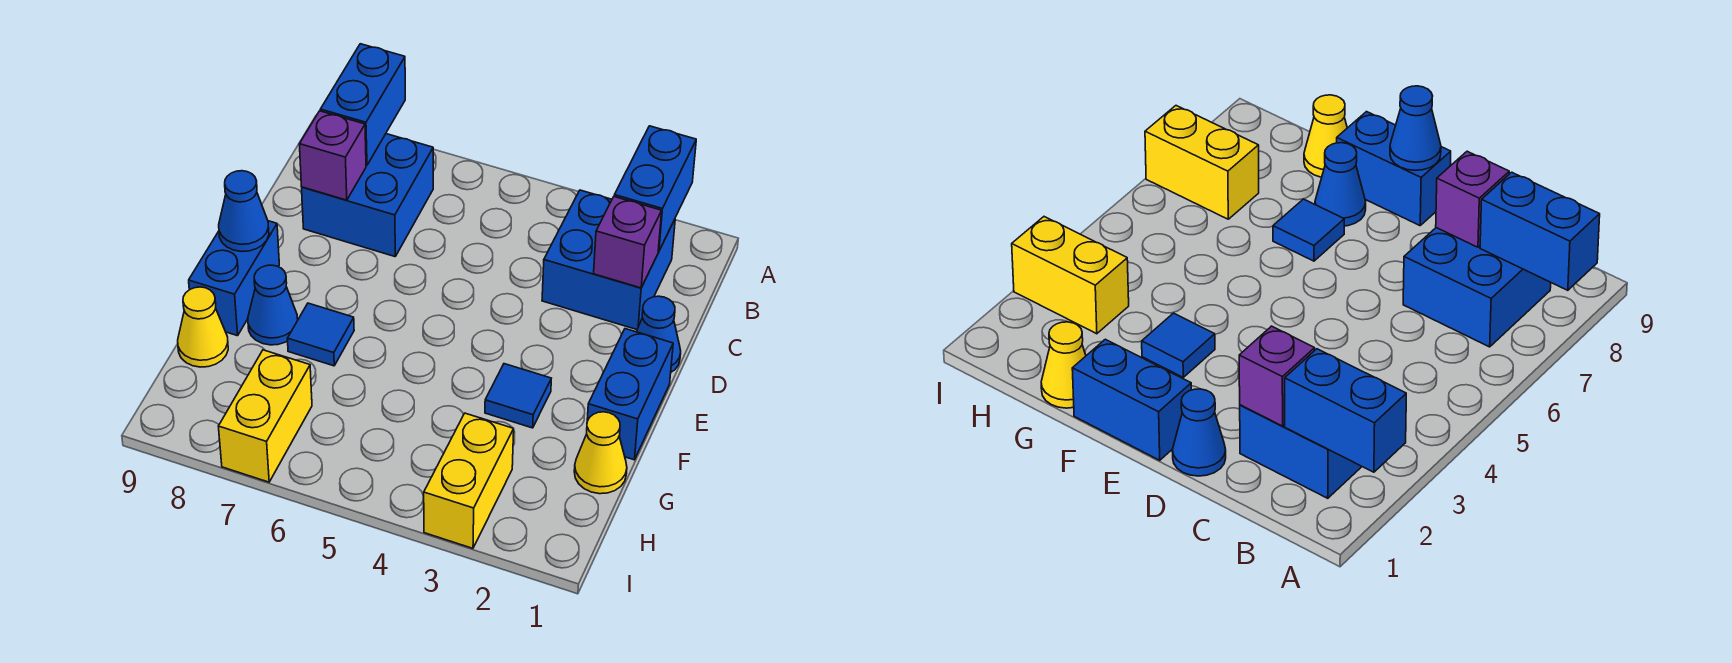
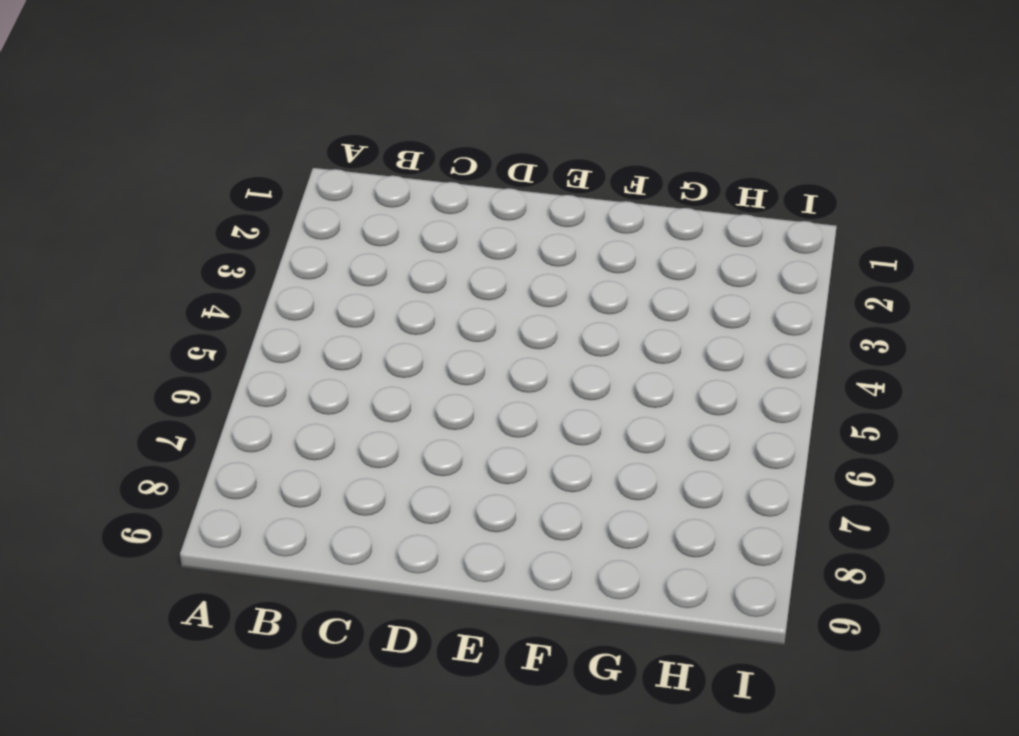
none -> blue brick B2:C3 level 1
none -> blue brick B7:C8 level 1
none -> blue cone D1 level 1

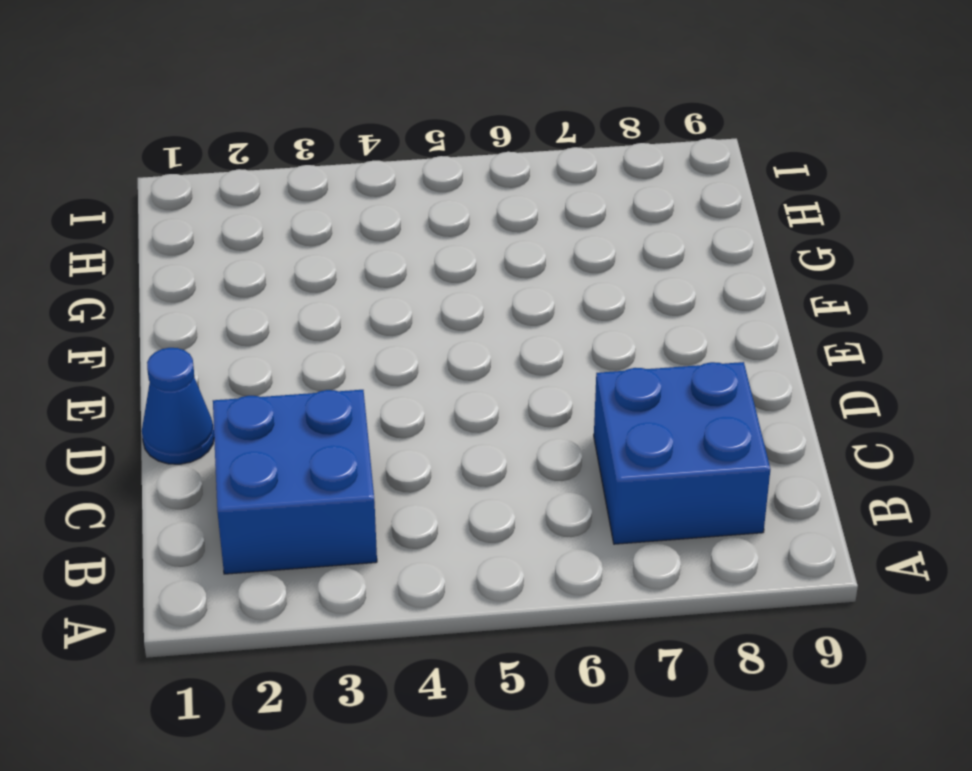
none -> blue brick E1:F1 level 1
none -> blue brick E9:F9 level 1
none -> blue tile F3 level 1

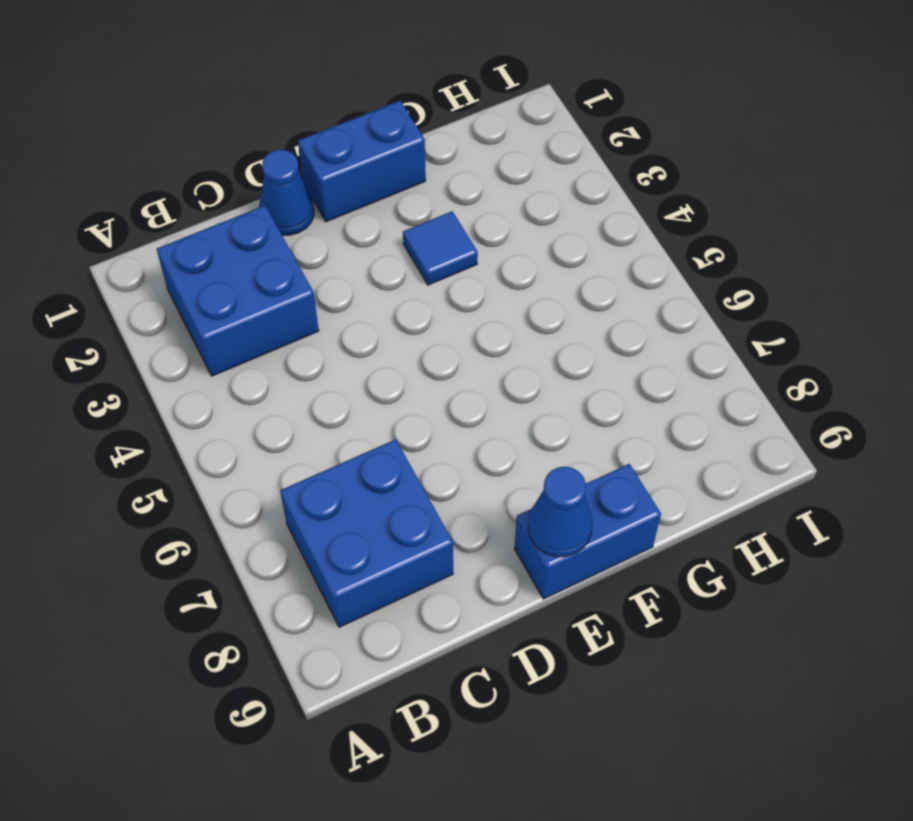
none -> blue tile F7 level 1
none -> blue cone F8 level 1
none -> yellow cone G1 level 1

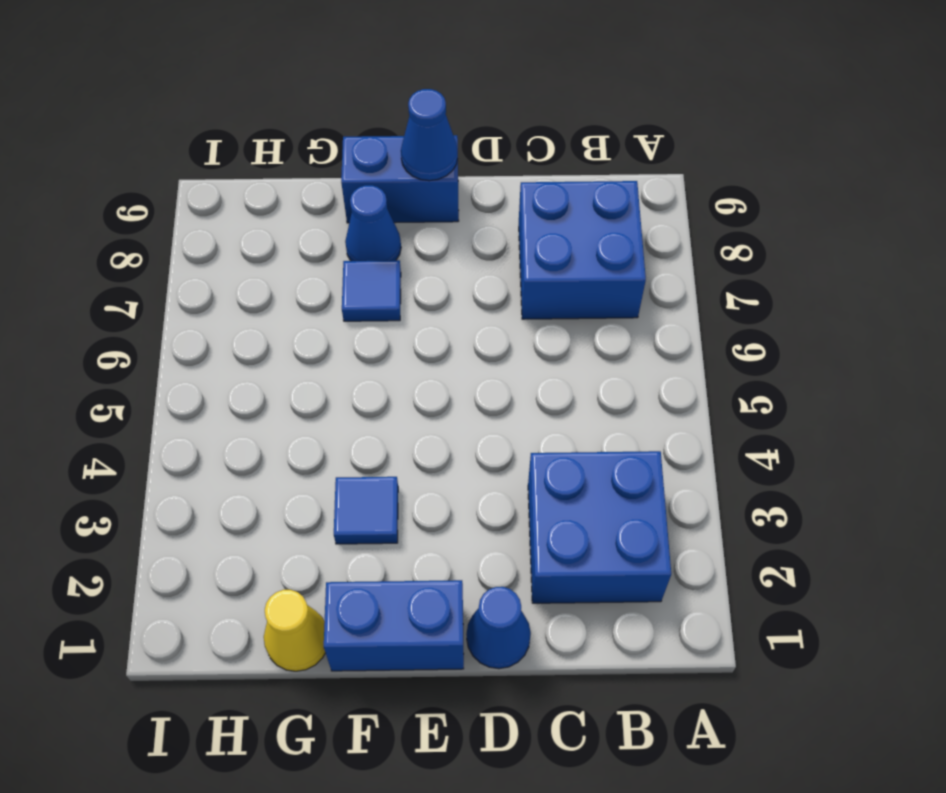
none -> yellow cone G9 level 1
none -> yellow brick H3:I3 level 1
none -> yellow brick H7:I7 level 1

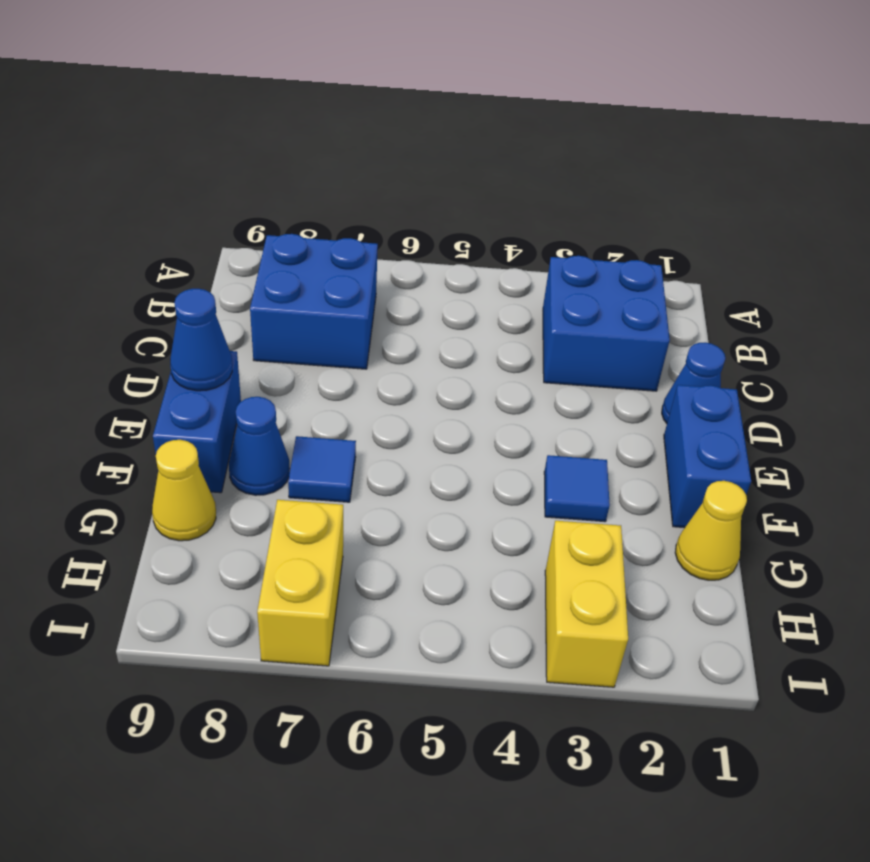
none -> blue brick A2:B2 level 2
none -> blue brick A8:B8 level 2
none -> purple brick C2 level 2

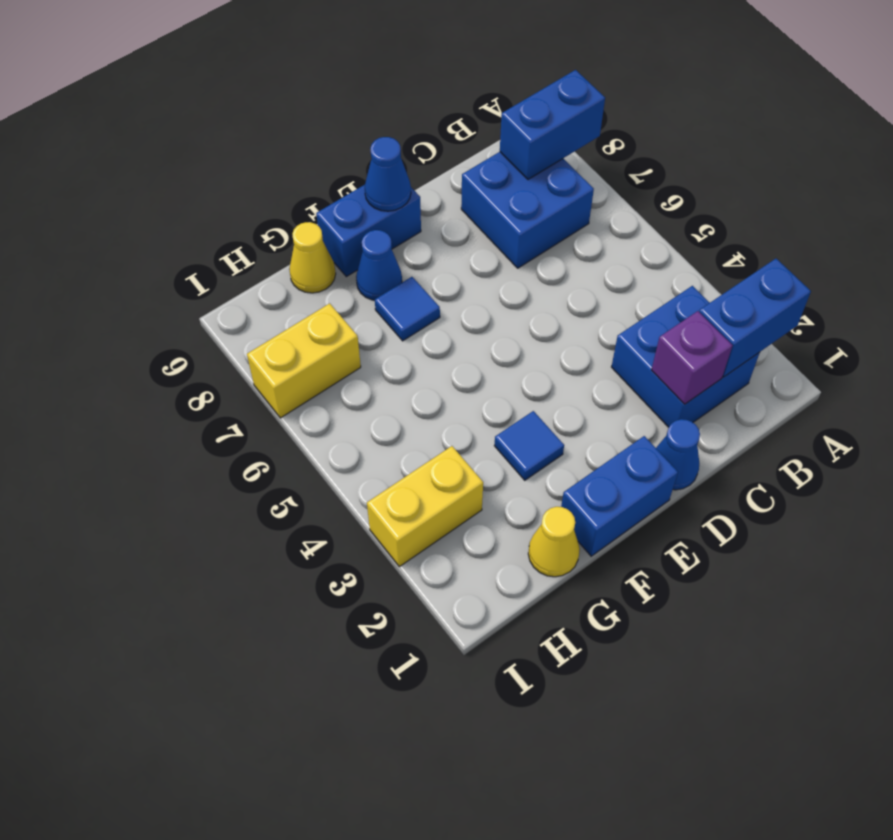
none -> purple brick C8 level 2

